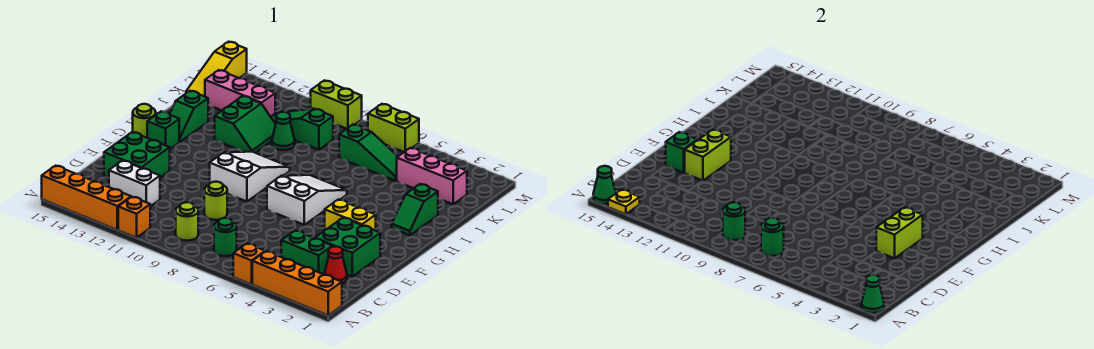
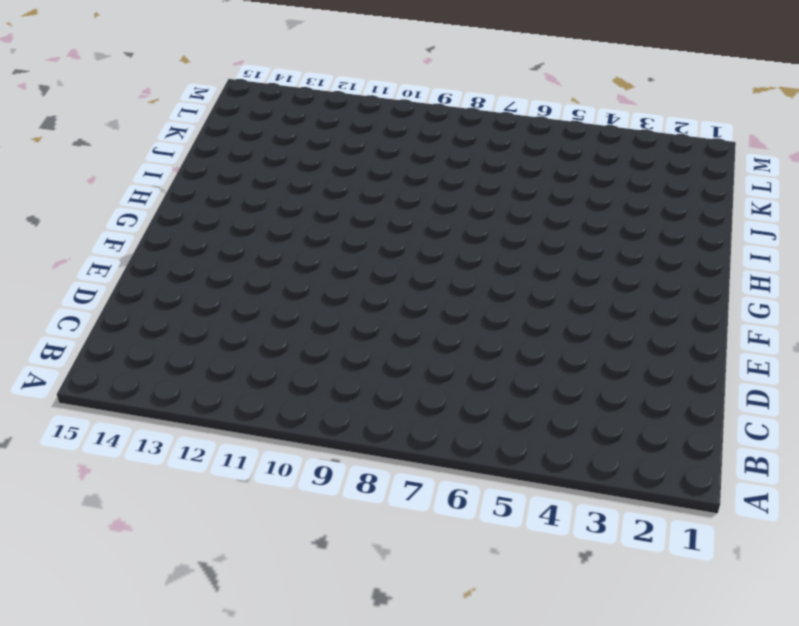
none -> orange brick A1:A4 level 1
none -> orange brick A5 level 1
none -> orange brick A11 level 1
none -> orange brick A12:A15 level 1

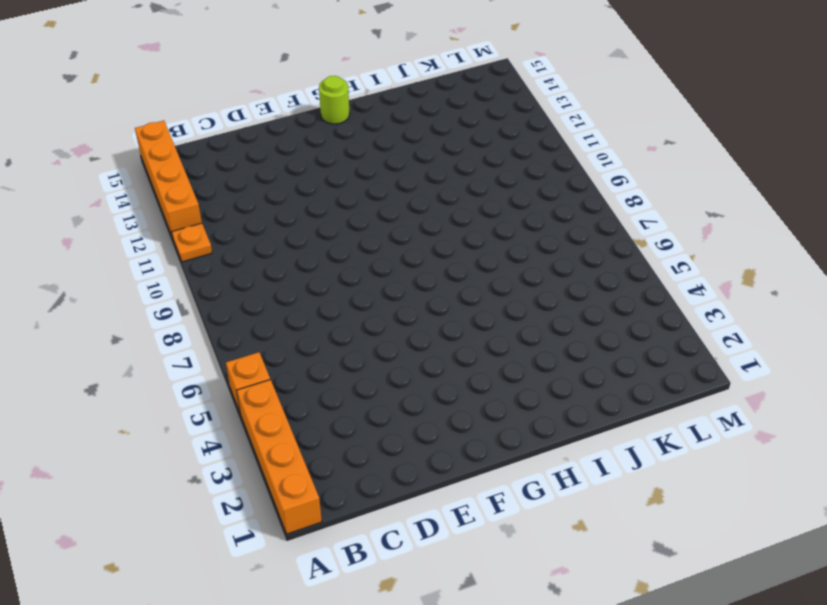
orange plate A11 level 1 -> orange brick A11 level 1
none -> green round brick B7 level 1
none -> lime round brick B9 level 1
none -> red cone C2 level 1
none -> green brick C3:C4 level 1

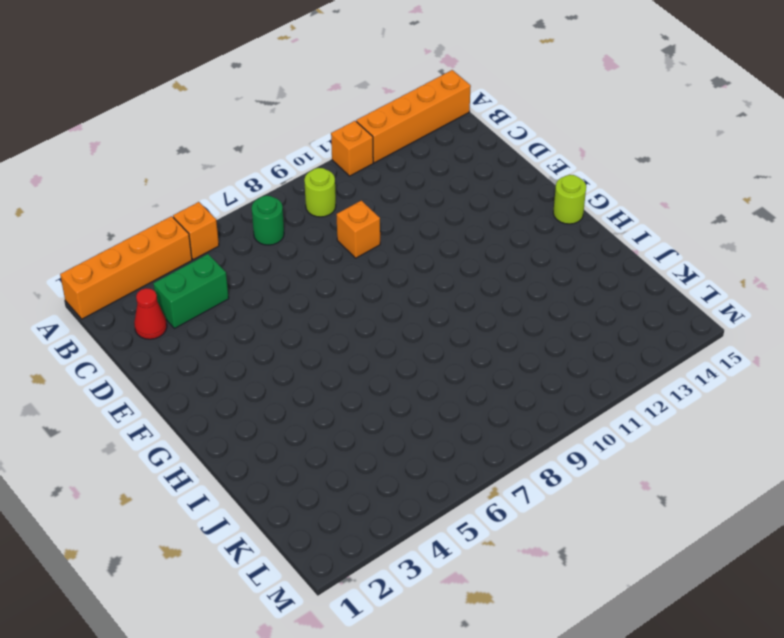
orange brick D9 level 1 -> lime round brick D9 level 1
none -> white brick C12:C13 level 1
none -> green brick D2:E3 level 1
none -> green brick D13:E14 level 1
none -> yellow brick F3:F4 level 1

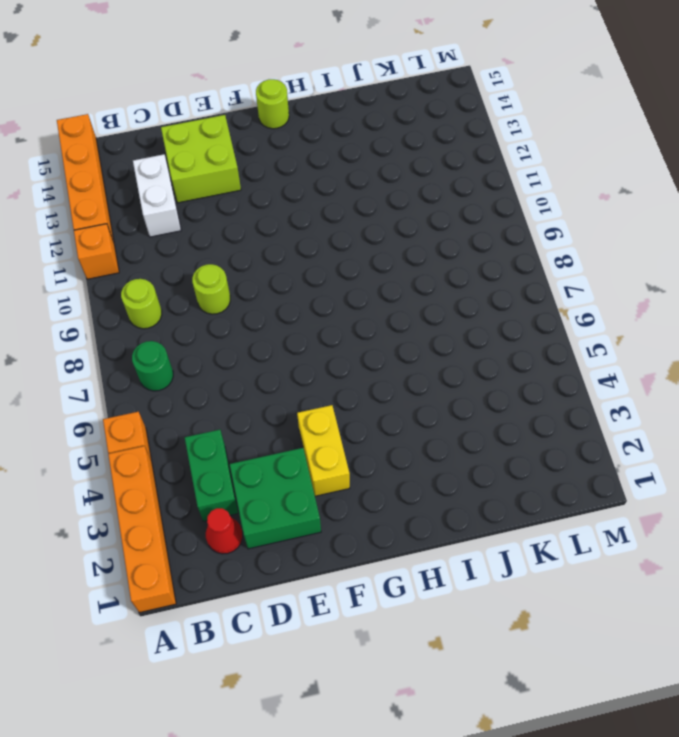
lime brick D13:E14 level 1 -> green brick D13:E14 level 1
none -> white slope F6:H7 level 1 top F
none -> white slope F9:H10 level 1 top F
none -> green brick G14 level 1
none -> green slope H2:I2 level 1 top I

